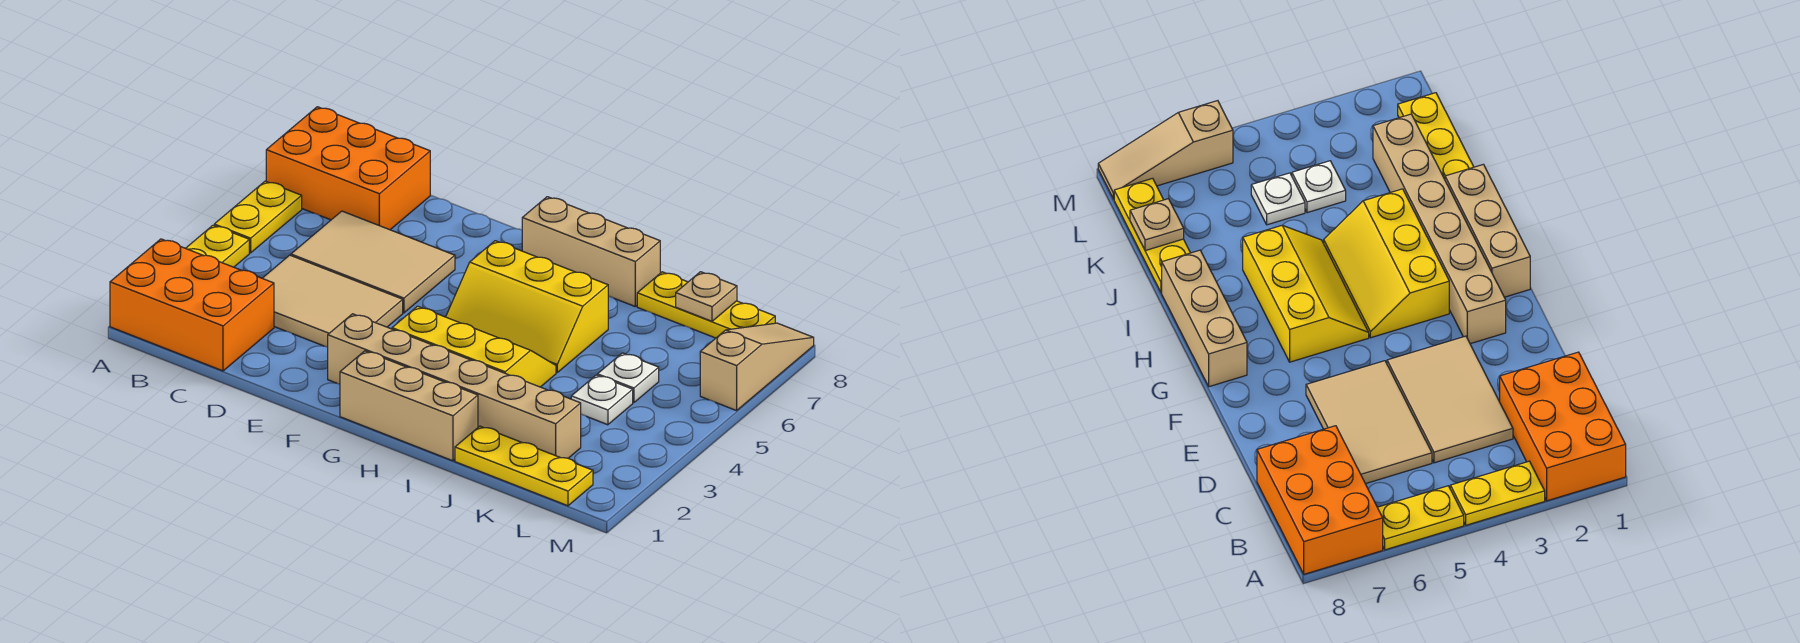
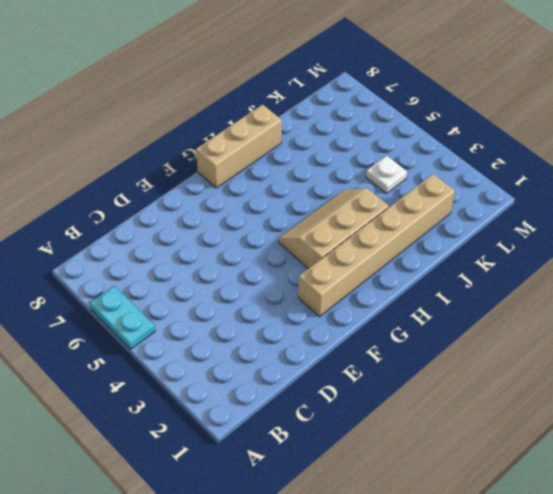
cyan plate A5:A6 level 1 -> yellow plate A5:A6 level 1
tan slope G3:I4 level 1 top 3 -> yellow slope G3:I4 level 1 top 3
none -> orange brick A1:C2 level 1
none -> yellow plate A3:A4 level 1
none -> orange brick A7:C8 level 1

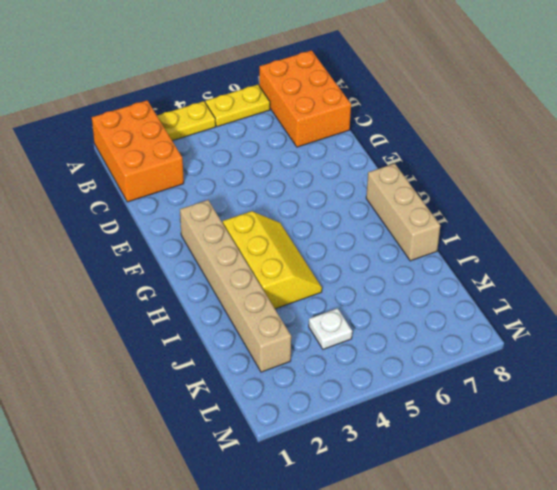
none -> tan tile C3:E4 level 1
none -> tan tile C5:E6 level 1
none -> tan brick G1:I1 level 1

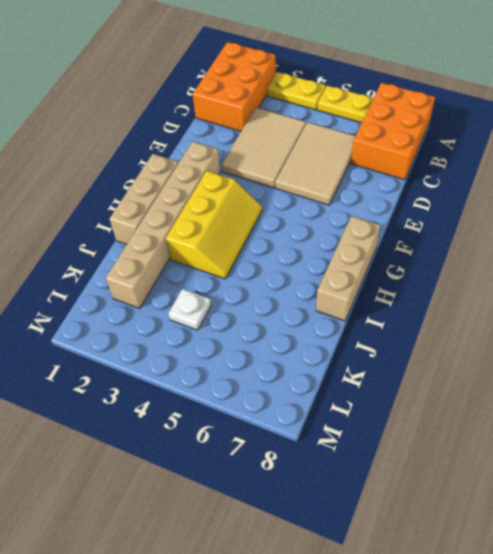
none -> yellow slope G5:I6 level 1 top 6
none -> yellow plate J1:L1 level 1
none -> yellow plate J8:L8 level 1

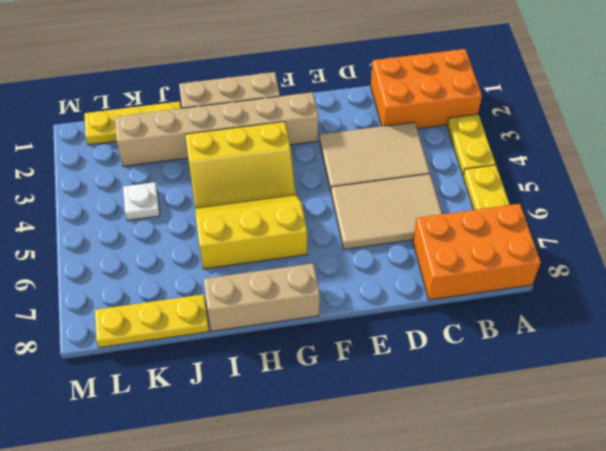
none -> white plate K5 level 1
none -> tan slope M6:M8 level 1 top 6
none -> tan plate K8 level 2

